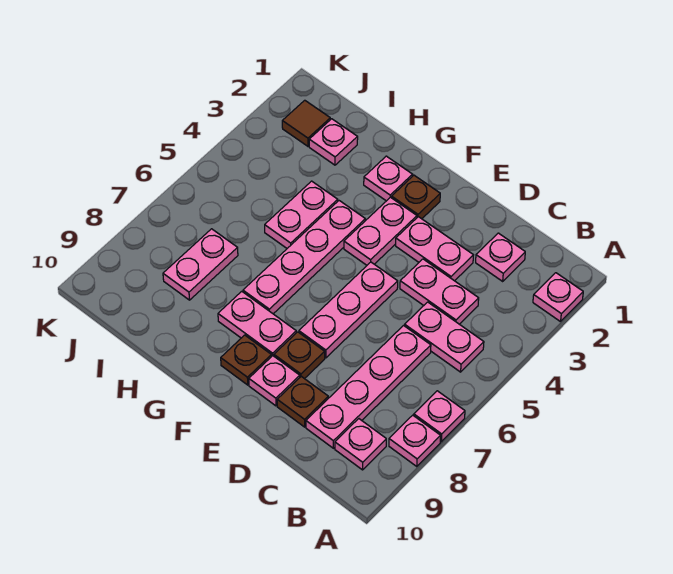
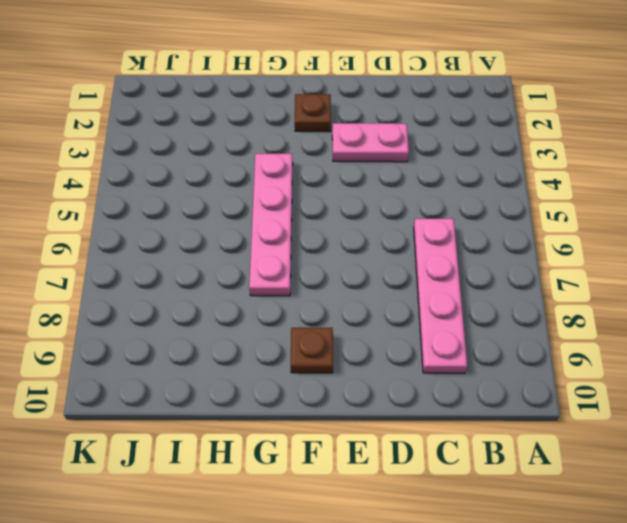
none -> pink plate A2 level 1
none -> pink plate A7 level 1
none -> pink plate A8 level 1

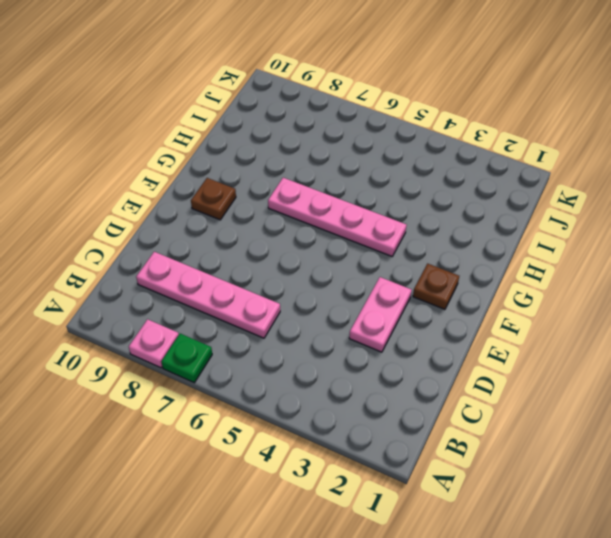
green plate A7 level 1 -> pink plate A7 level 1
none -> pink plate A2 level 1
none -> pink plate B5:C5 level 1
none -> pink plate B9 level 1

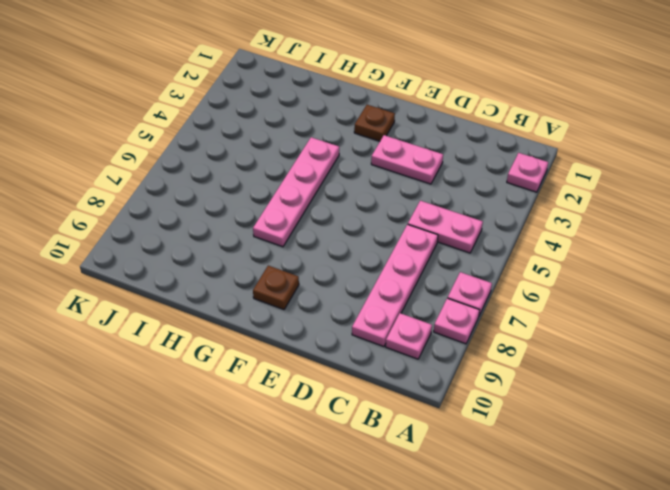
none -> pink plate C2 level 1
none -> pink plate C4:D4 level 1
none -> brown plate D9 level 1

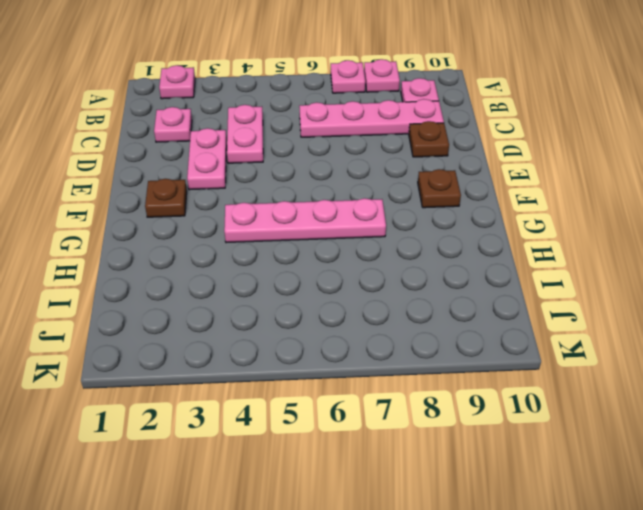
none -> pink plate B5:C5 level 1
none -> pink plate E5:E7 level 1
none -> brown plate E8 level 1

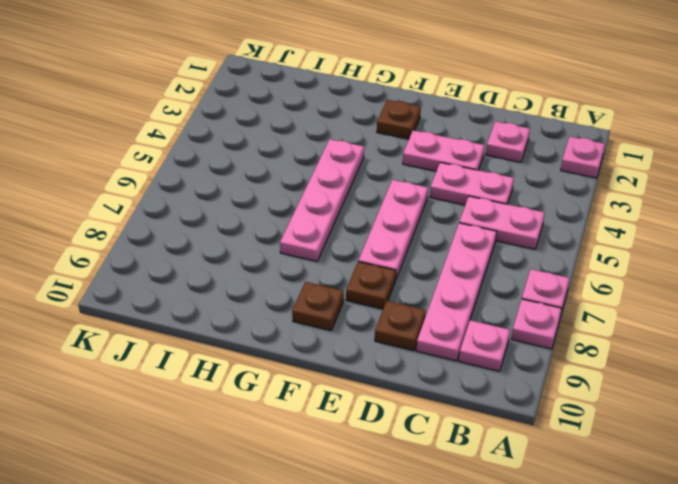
none -> pink plate E9 level 1
none -> pink plate F3:F4 level 1
none -> pink plate F8:G8 level 1

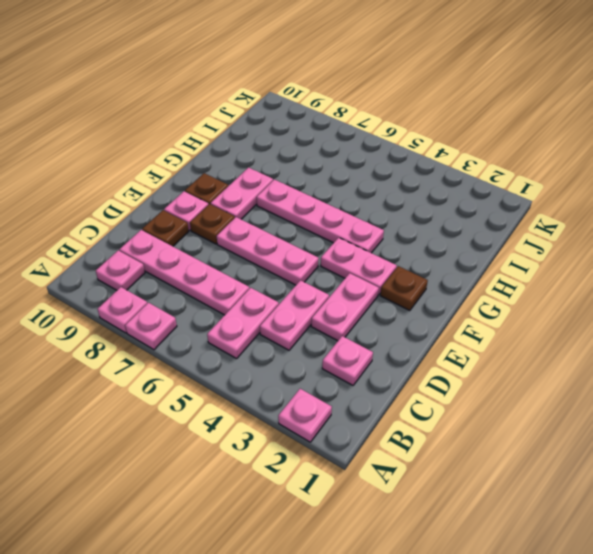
none -> pink plate G2 level 1
none -> pink plate H4:H5 level 1
none -> pink plate I2 level 1

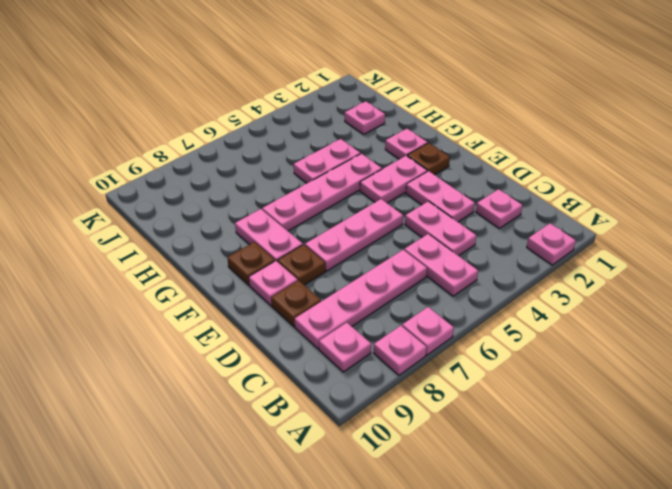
none -> pink plate I7:I8 level 1
none -> brown tile J2 level 1

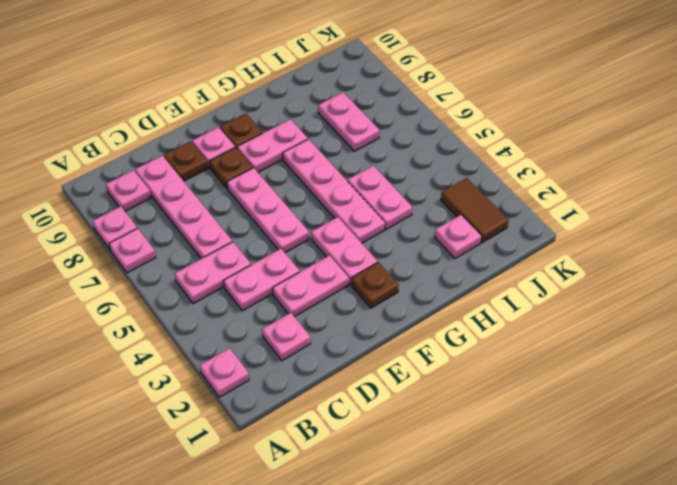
brown tile J2:J3 level 1 -> brown tile J2 level 1
none -> pink plate G2 level 1

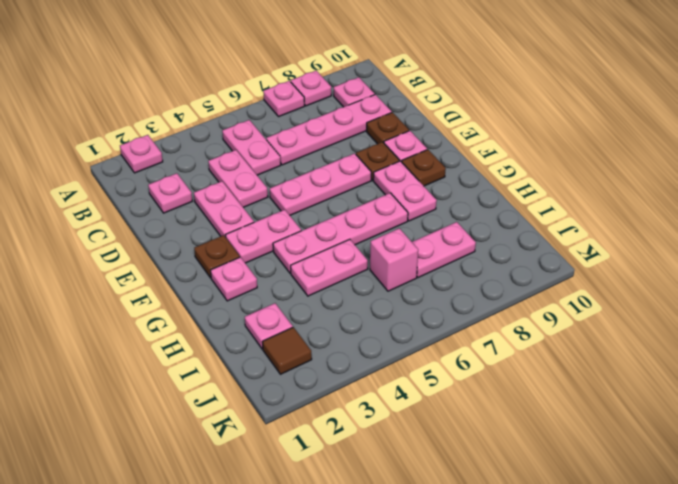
pink brick I6 level 1 -> none

